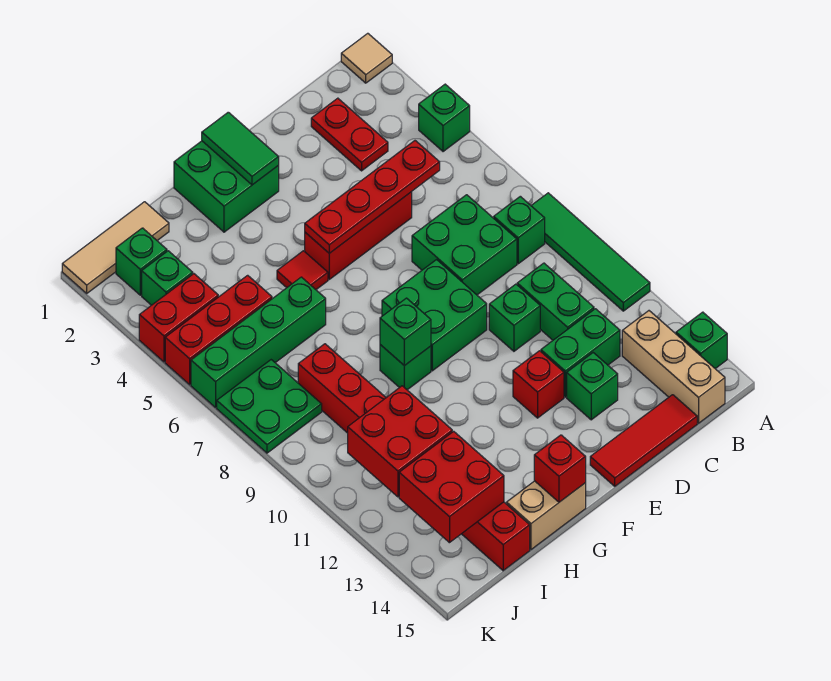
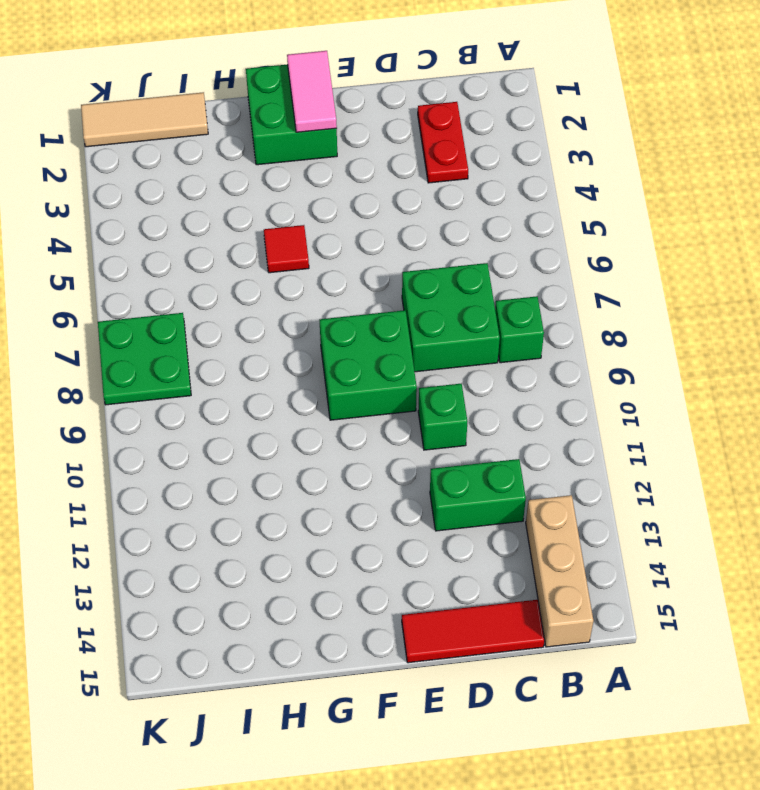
pink tile F1:F2 level 2 -> green tile F1:F2 level 2
none -> tan tile A1 level 1
none -> green brick A4 level 1
none -> green tile A8:A11 level 1
none -> green brick A14 level 1

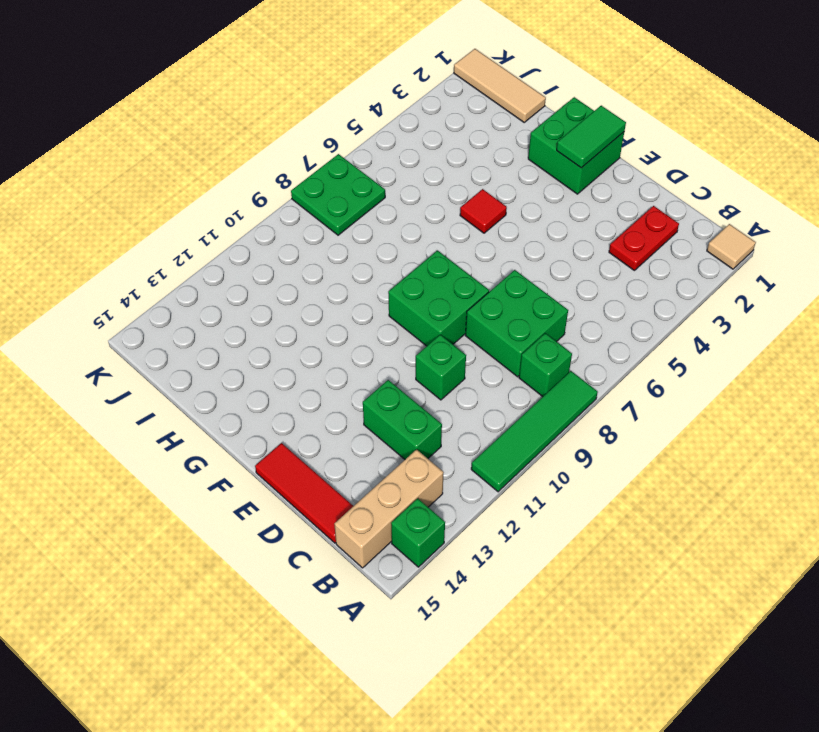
none -> green brick A4 level 1
none -> green brick C10:C11 level 1
none -> red brick D5:F5 level 1
none -> green brick D13 level 1

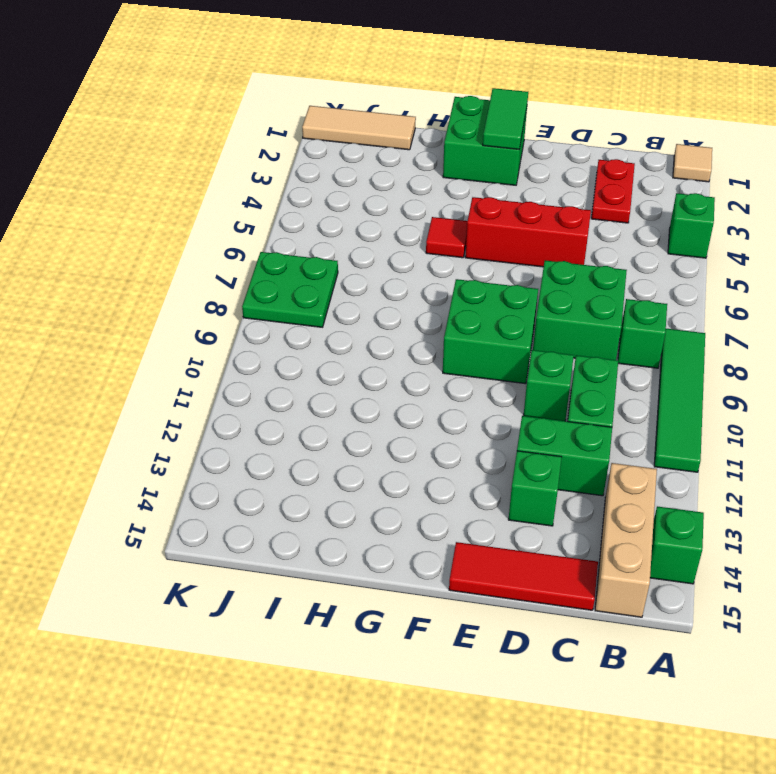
none -> red brick E12 level 1
none -> green brick G9 level 1
none -> tan brick G15:H15 level 1
none -> green brick H6:K6 level 1

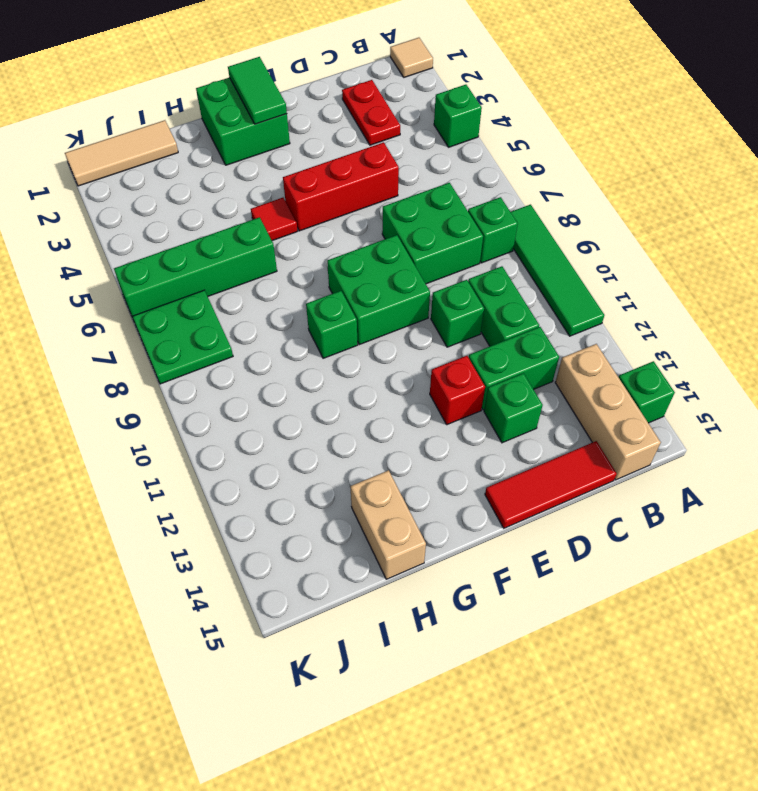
tan brick H14:H15 level 1 -> tan brick G15:H15 level 1
none -> red brick I5:K5 level 1
none -> red brick I8:I15 level 1
none -> green brick J2 level 1
none -> green brick J3 level 1

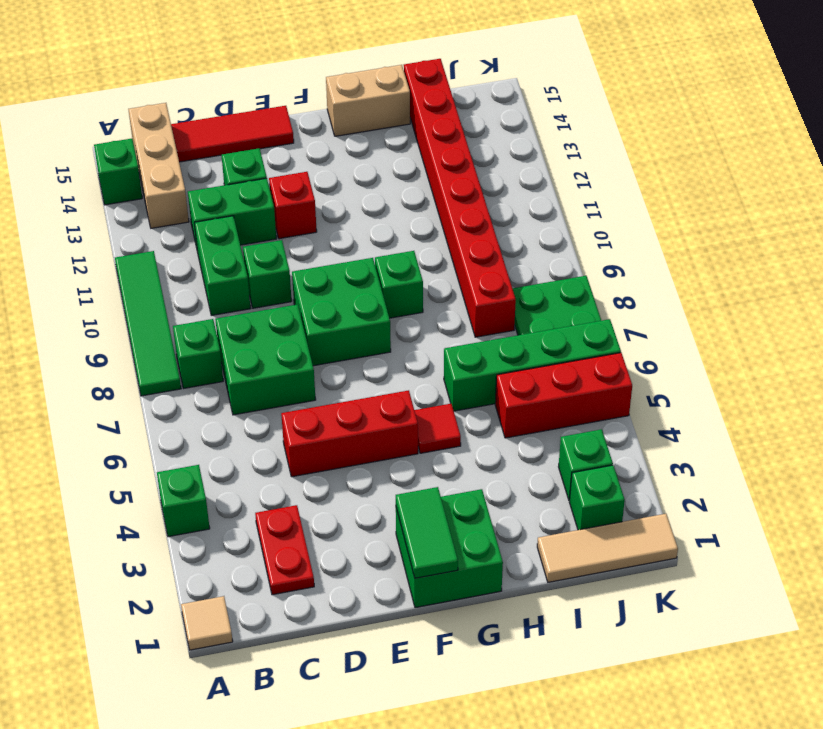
none -> red brick J4:K4 level 1
none -> red plate C5:F5 level 2
none -> green brick G9 level 2
none -> red brick G15 level 2

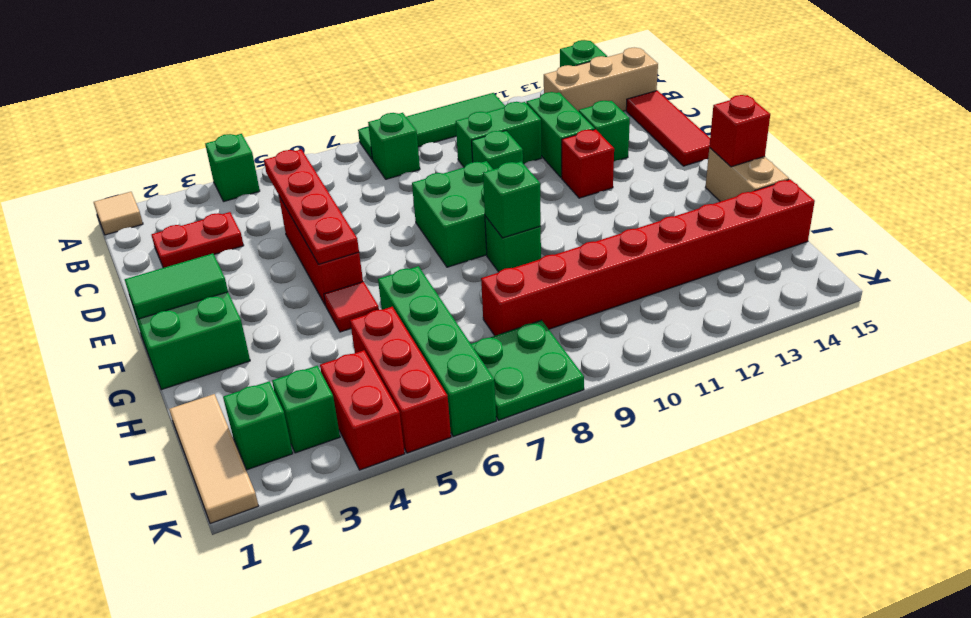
none -> green brick C7:D8 level 1
none -> red brick I11:J12 level 2
none -> red brick I13:J14 level 2

